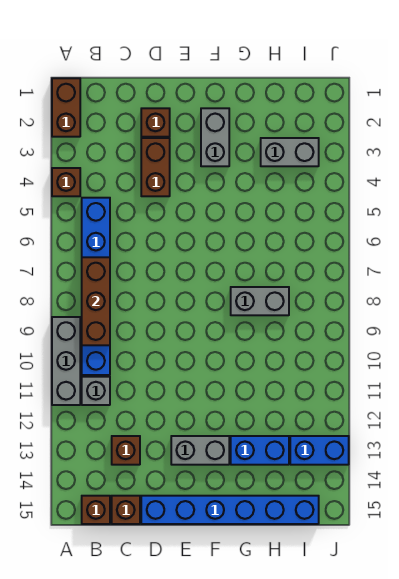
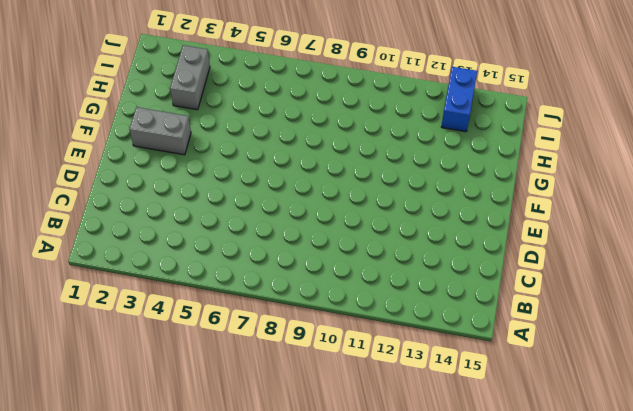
none -> brown brick A1:A2 level 1
none -> brown brick A4 level 1
none -> grey brick A9:A11 level 1

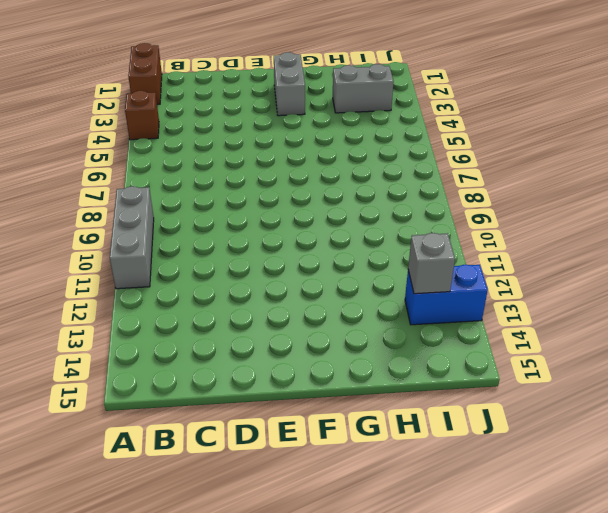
grey brick I13 level 2 -> grey brick B11 level 1
none -> blue brick B5:B10 level 1
none -> brown brick B15 level 1
none -> brown brick C13 level 1

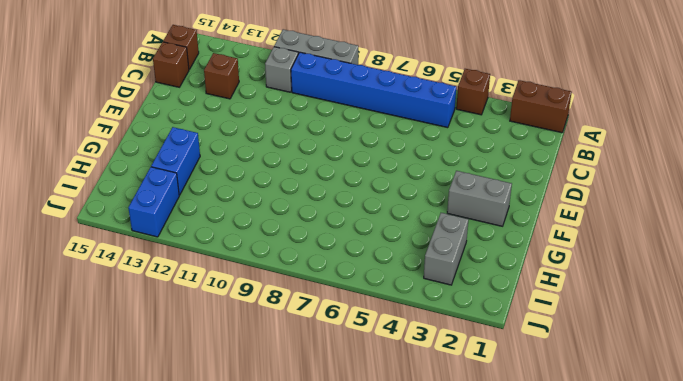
none -> brown brick D2 level 1
none -> brown brick D3:D4 level 1
none -> blue brick D15:I15 level 1

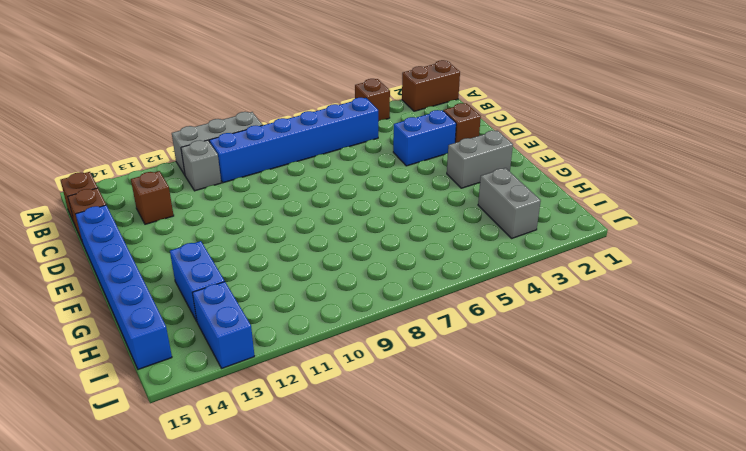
blue brick D3:D4 level 1 -> brown brick D3:D4 level 1
none -> grey brick E13:F13 level 1
none -> grey brick G8:H8 level 1
none -> brown brick B7:B9 level 2

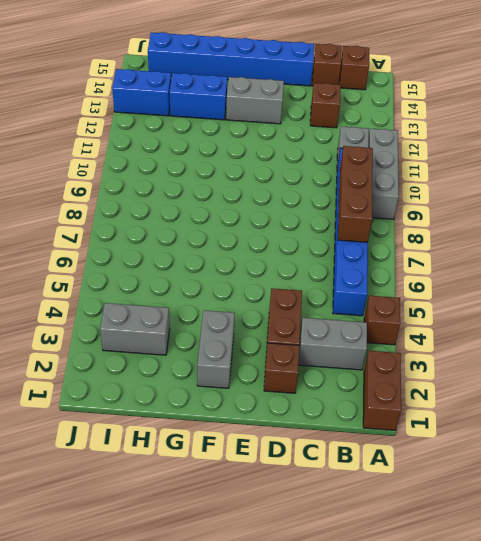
grey brick B3:C3 level 1 -> grey brick G8:H8 level 1

